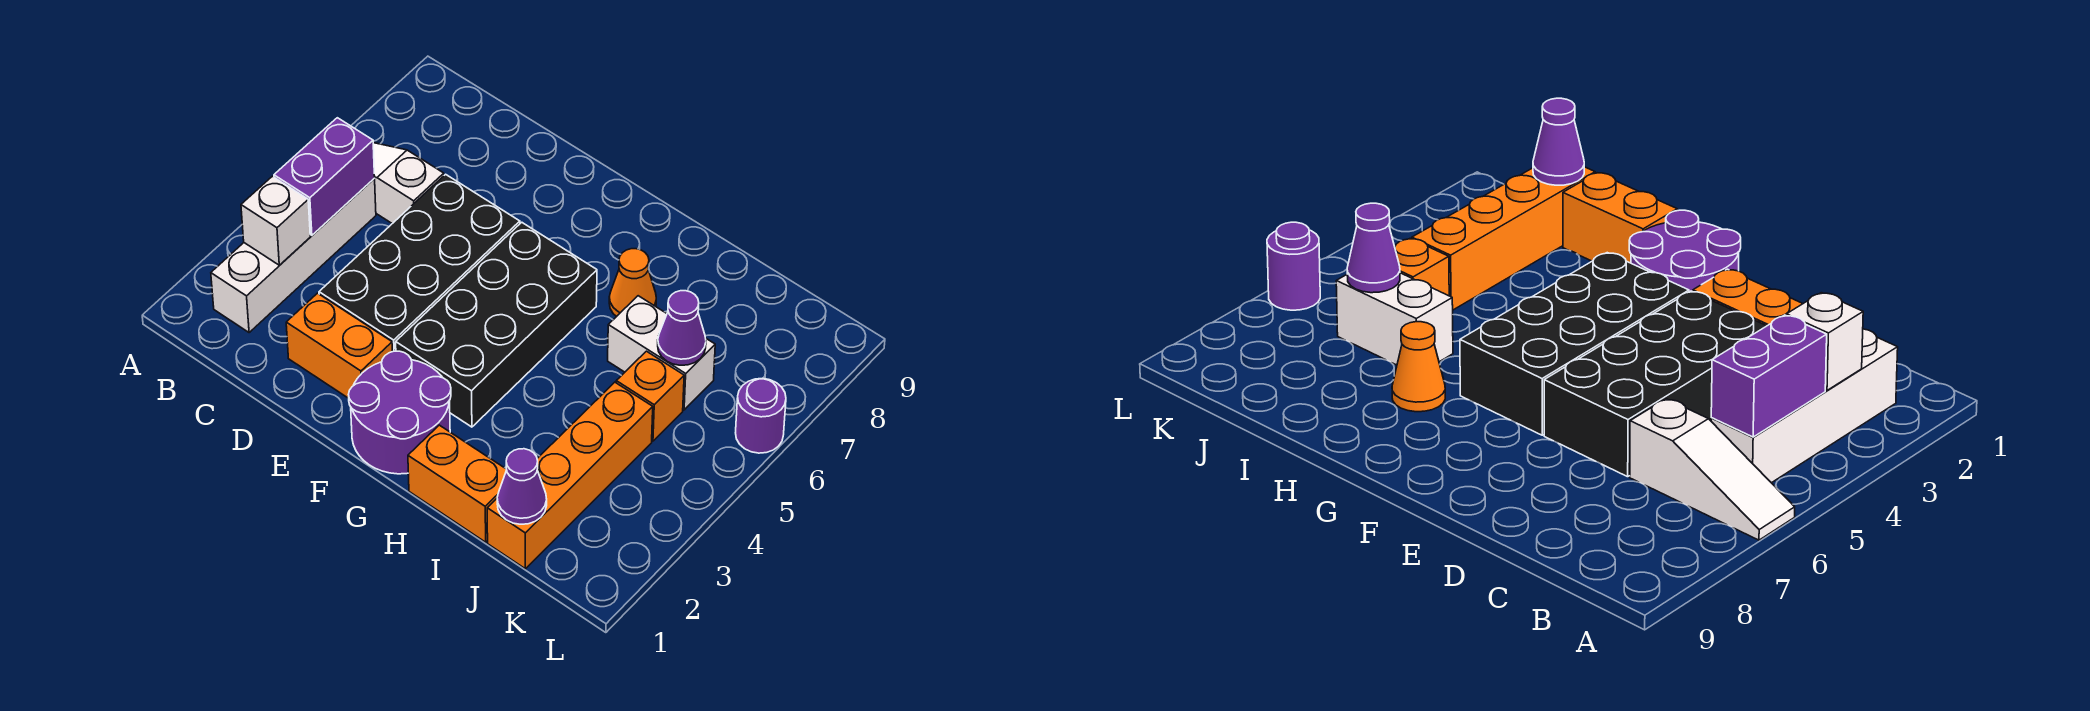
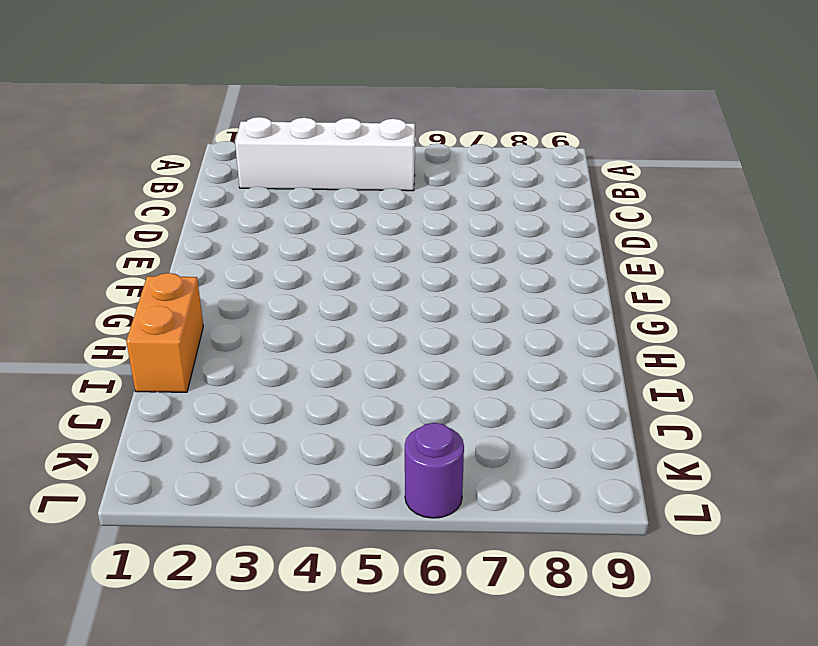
none -> white slope A6:C6 level 1 top C
none -> orange brick D2:E2 level 1
none -> black brick D3:E6 level 1

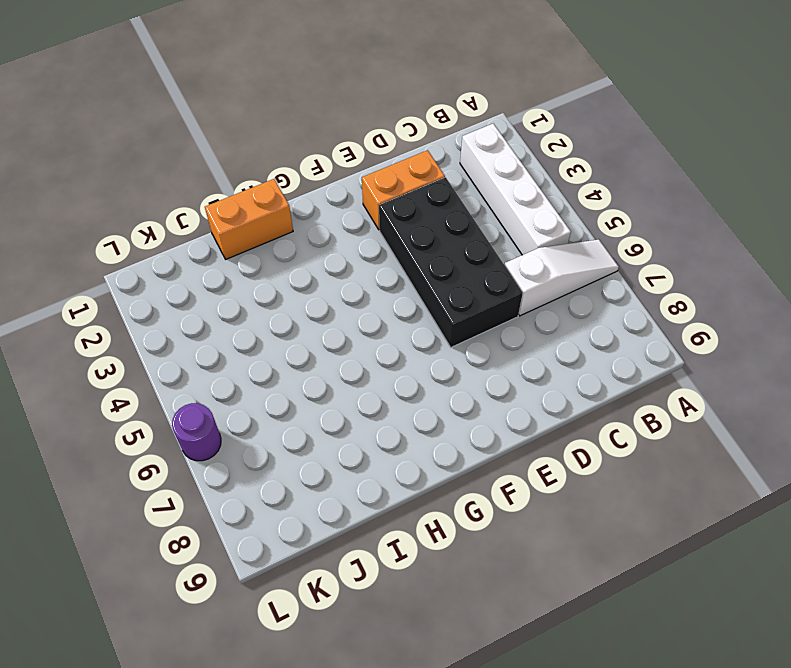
none -> purple round brick F1:G2 level 1
none -> black brick F3:G6 level 1
none -> orange cone H7 level 1

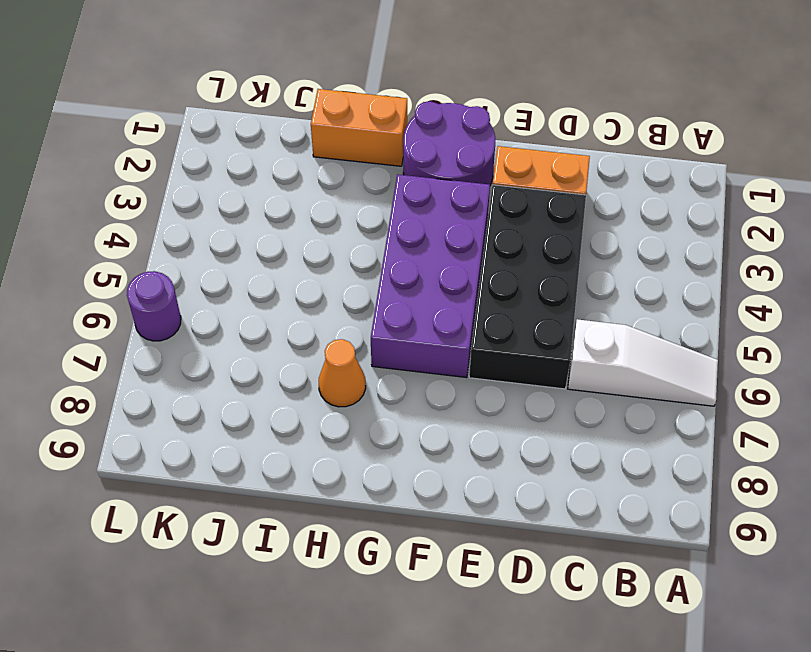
purple brick F3:G6 level 1 -> black brick F3:G6 level 1
none -> white brick B2:B5 level 1
none -> white brick I6:J6 level 1
none -> orange brick J1:J4 level 1

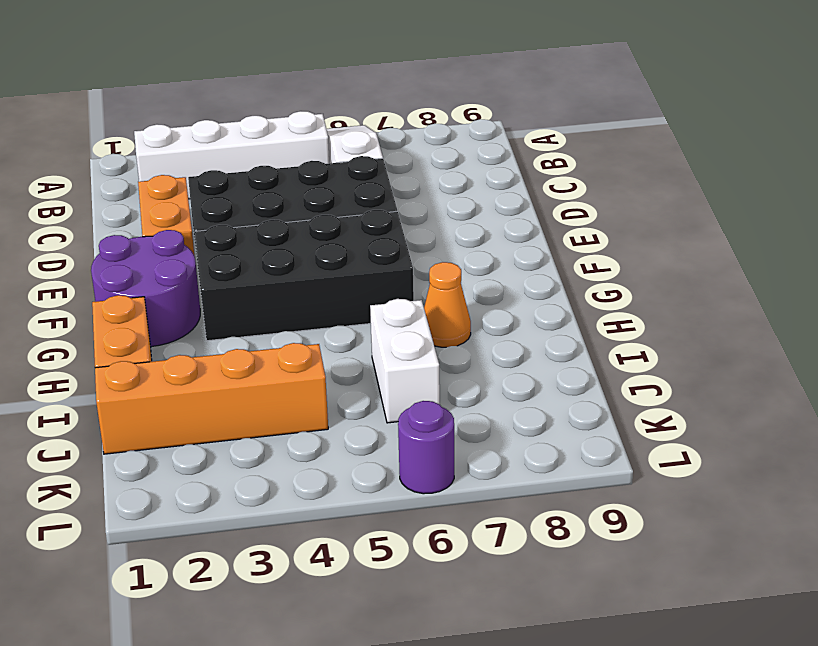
none -> orange brick J5 level 1
none -> white brick B3 level 2
none -> purple brick B4:B5 level 2

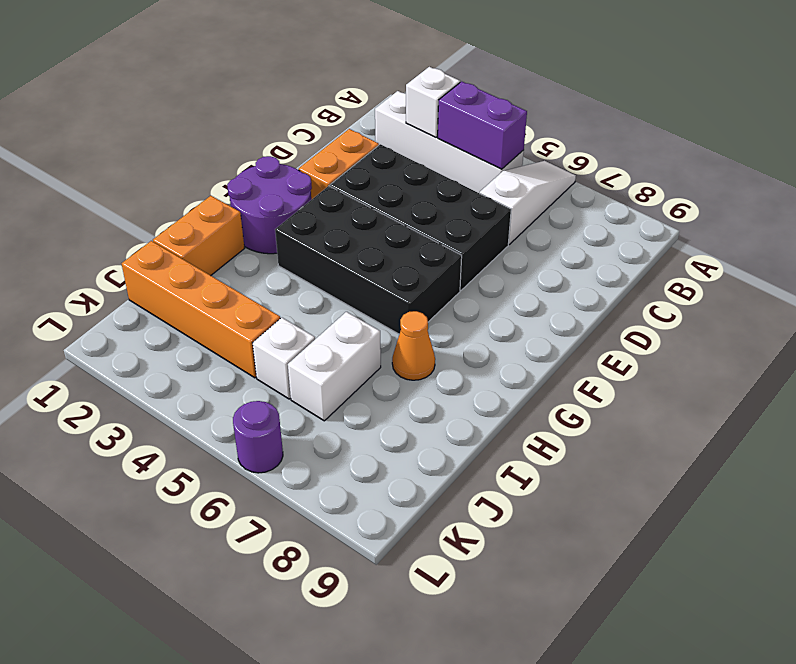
white brick J5 level 1 -> orange brick J5 level 1
none -> purple cone J1 level 2
none -> purple cone J6 level 2

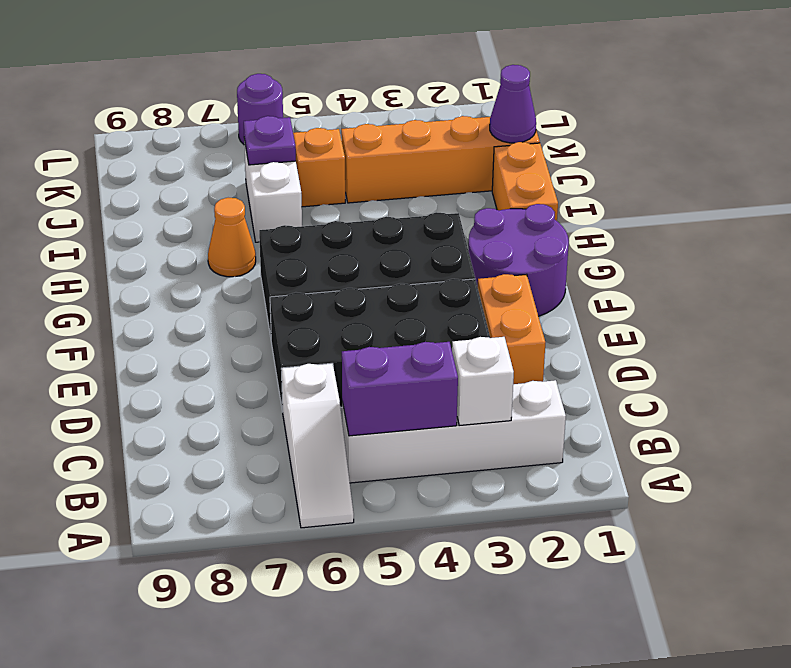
purple plate J6 level 2 -> purple cone J6 level 2

